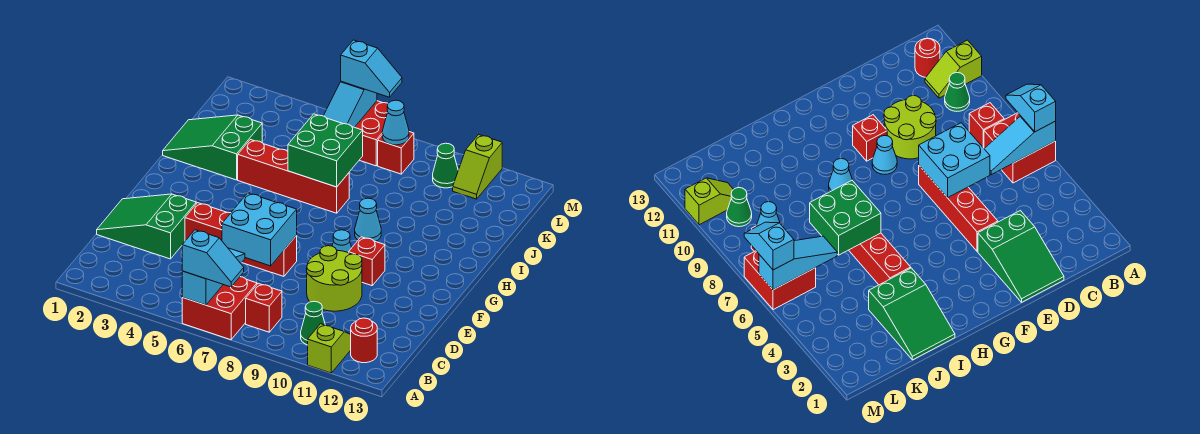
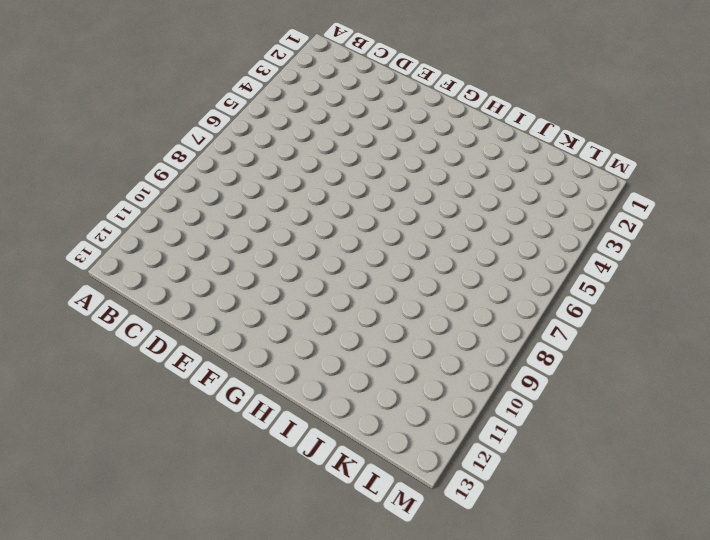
none -> red brick A6:B7 level 1
none -> lime slope A11:B11 level 1 top A
none -> red brick B8 level 1

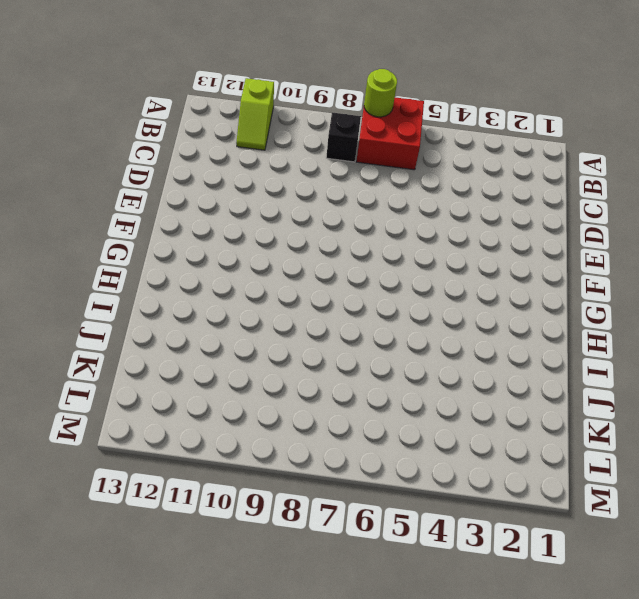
lime round brick A7 level 2 -> none
black brick B8 level 1 -> red brick B8 level 1
none -> green cone B10 level 1
none -> red round brick B12 level 1
none -> green slope D1:E3 level 1 top 3

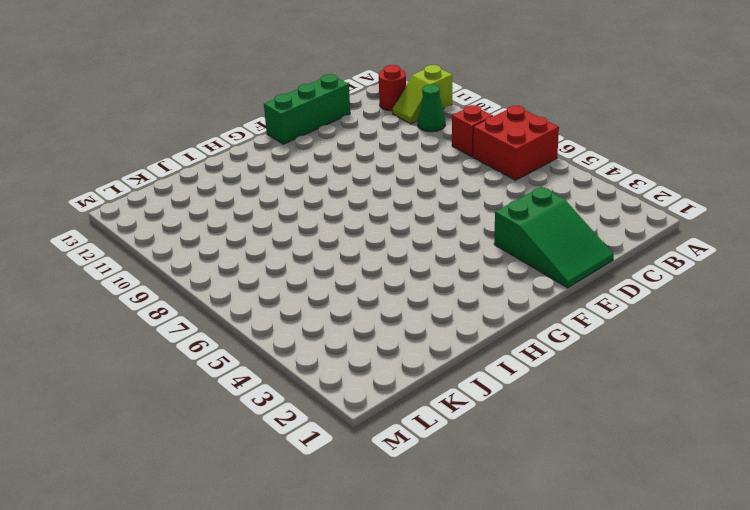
green brick D13:F13 level 1 -> none
none -> lime round brick D9:E10 level 1
none -> red brick E4:E7 level 1
none -> cyan cone F9 level 1

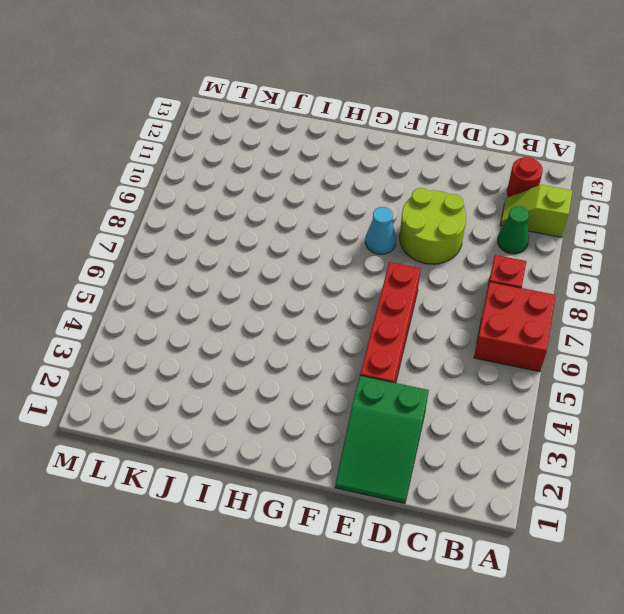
none -> red brick F10 level 1
none -> cyan cone H9 level 1
none -> green slope I1:J3 level 1 top 3

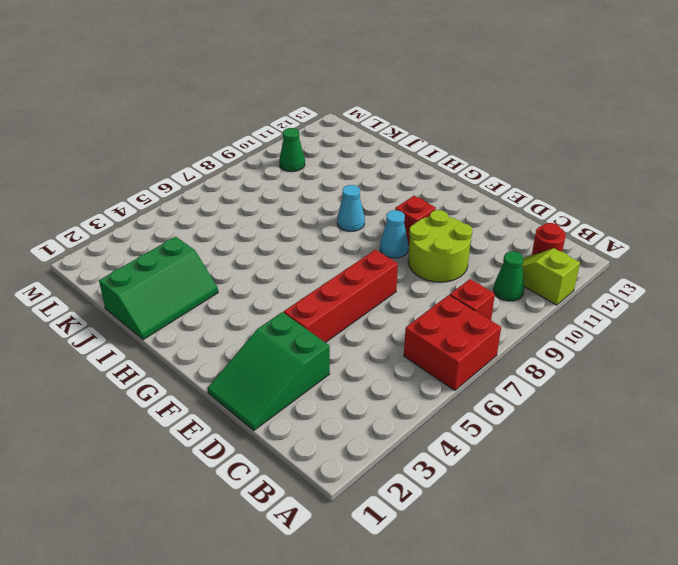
green slope I1:J3 level 1 top J -> green slope I1:J3 level 1 top 3
none -> red brick I4:I7 level 1
none -> red brick L6:M7 level 1
none -> red brick L8 level 1

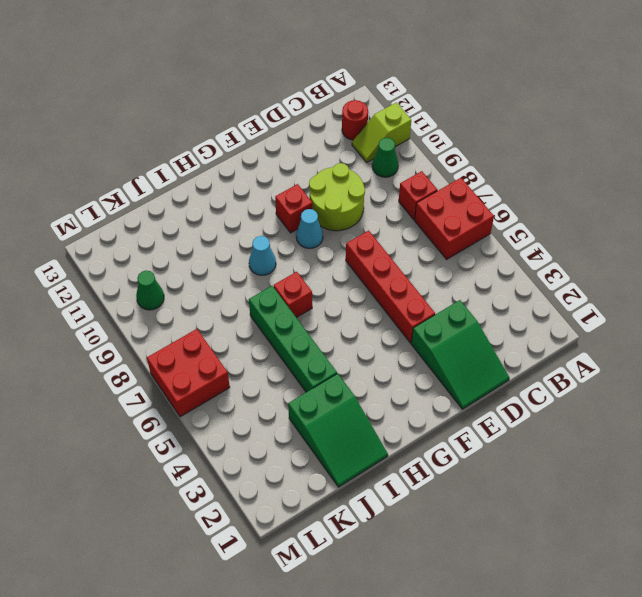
red brick H7 level 1 -> red brick L8 level 1
green brick I4:I7 level 1 -> red brick I4:I7 level 1
none -> lime slope L11:M11 level 1 top M
none -> cyan slope A6:C6 level 2 top A
none -> cyan brick D6:E7 level 2

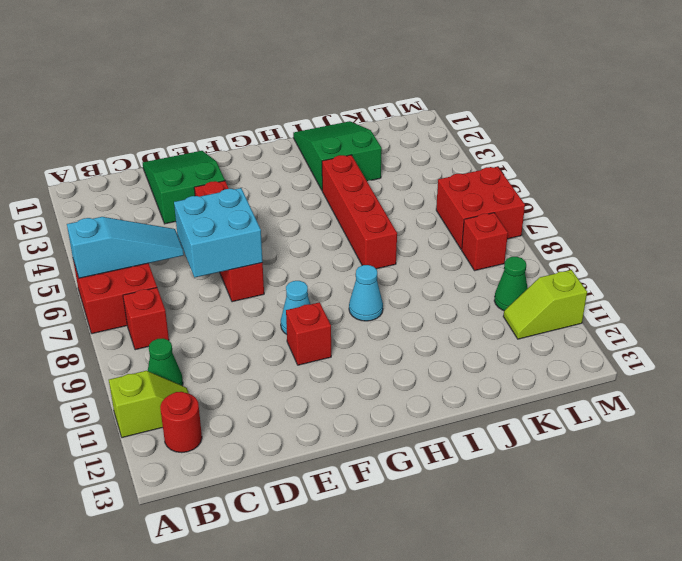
none -> lime round brick D9:E10 level 1
none -> green brick I6:J7 level 2
none -> cyan slope K6:M6 level 2 top M

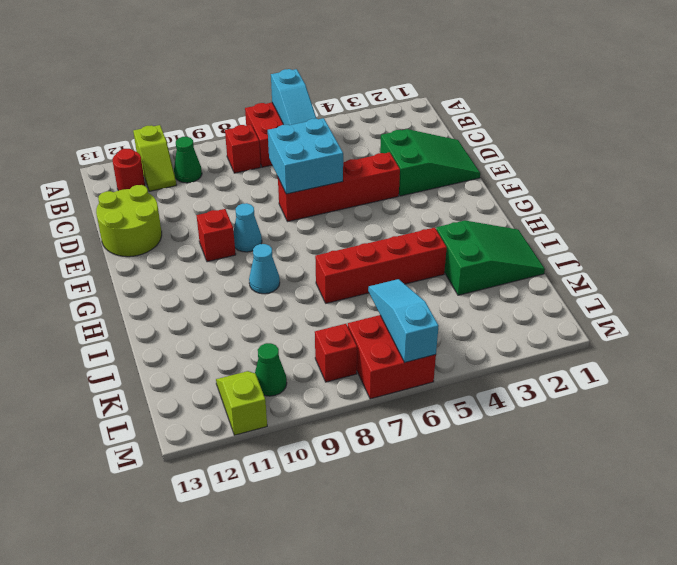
lime round brick D12:E13 level 1 -> lime round brick D9:E10 level 1
none -> green brick I6:J7 level 2
none -> cyan cone L8 level 2
none -> cyan slope A6:A7 level 3 top 6

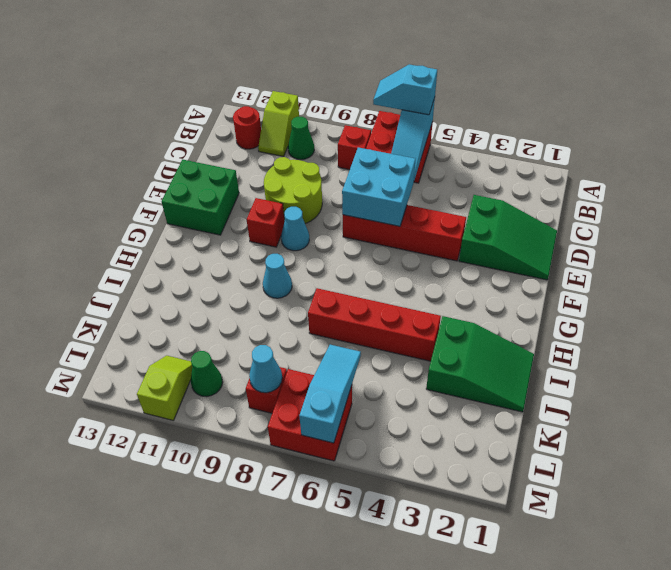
green brick E12:F13 level 1 -> green brick I6:J7 level 2
none -> cyan slope M6:M7 level 3 top 6

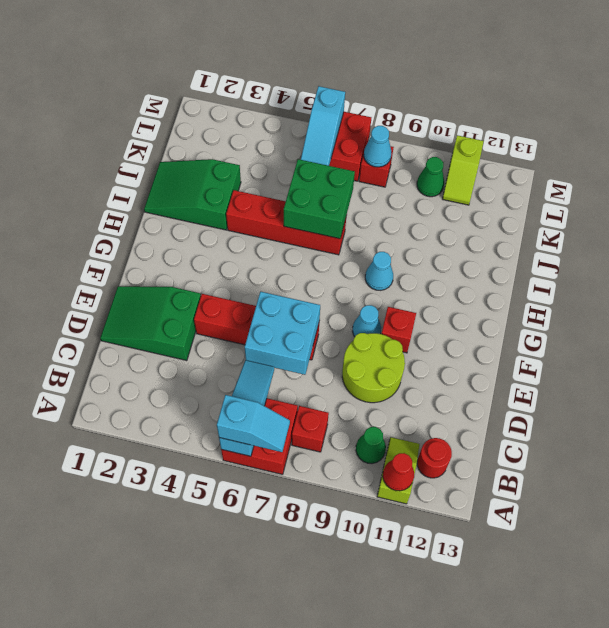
red cone A11 level 2 -> none
none -> cyan slope M6:M7 level 3 top 6

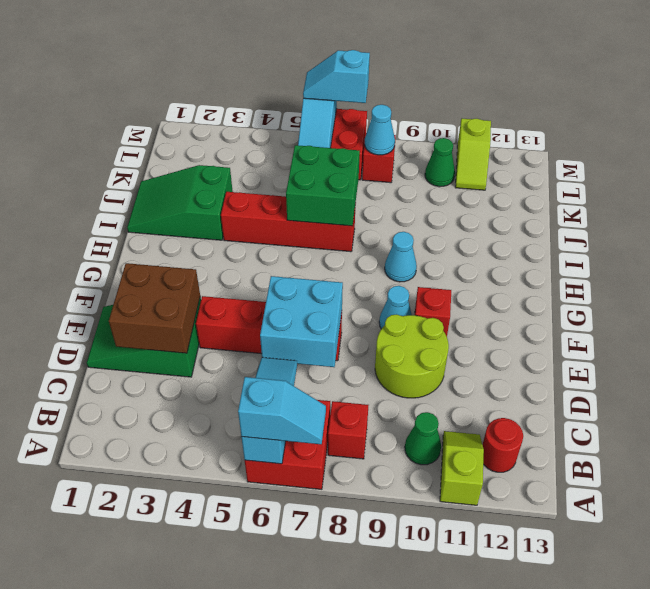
brown brick D2:E3 level 2 -> none
cyan slope M6:M7 level 3 top 7 -> cyan slope M6:M7 level 3 top 6

